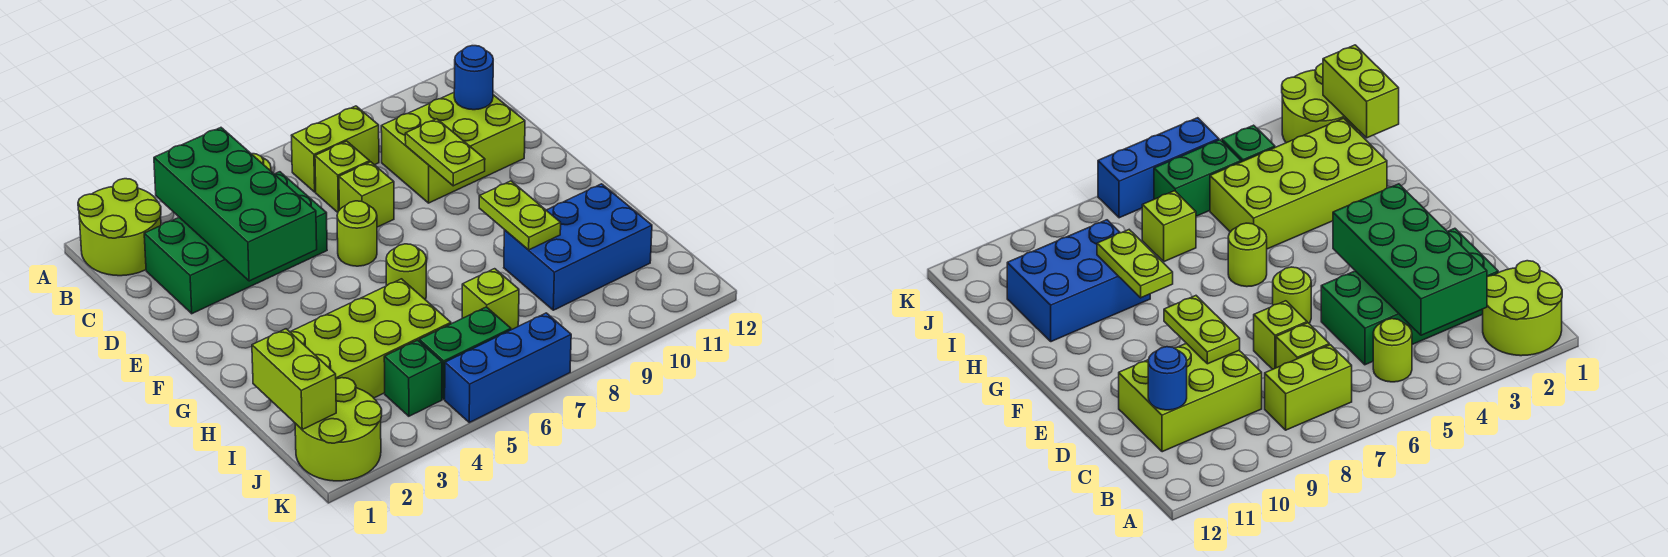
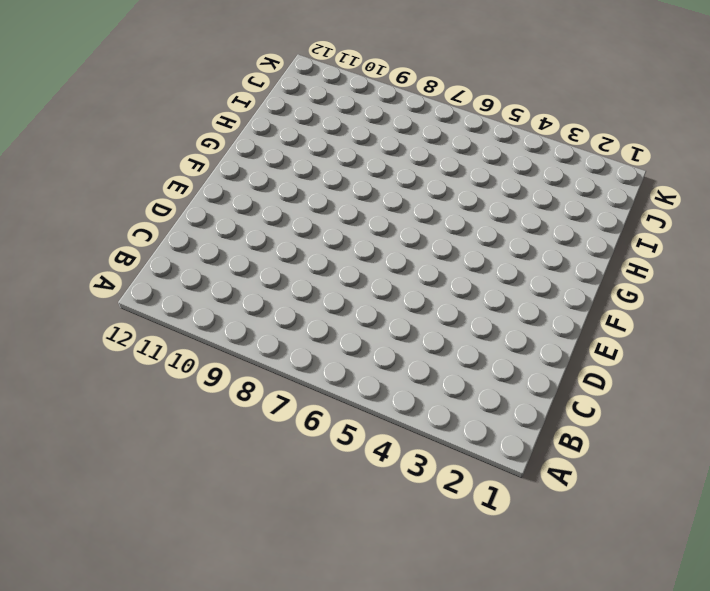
none -> lime round brick A1:B2 level 1
none -> lime round brick B5 level 1
none -> lime brick B7:B8 level 1

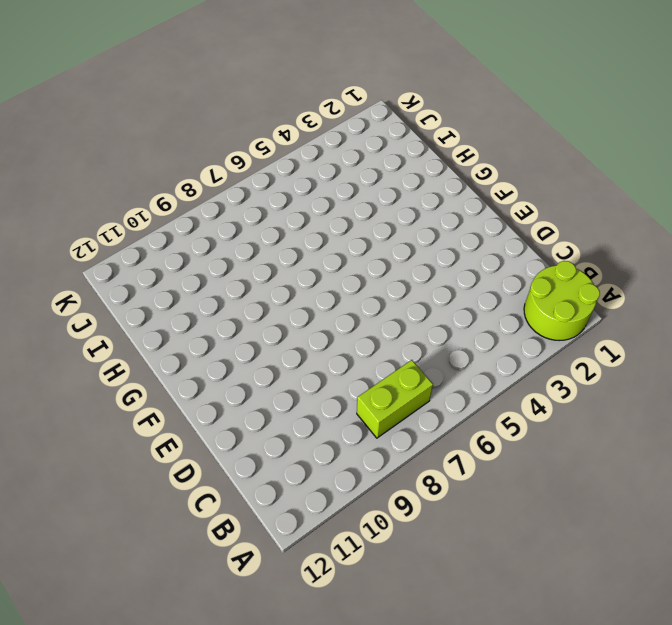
none -> lime round brick B5 level 1
none -> green brick C2:D5 level 1
none -> lime brick C7 level 1

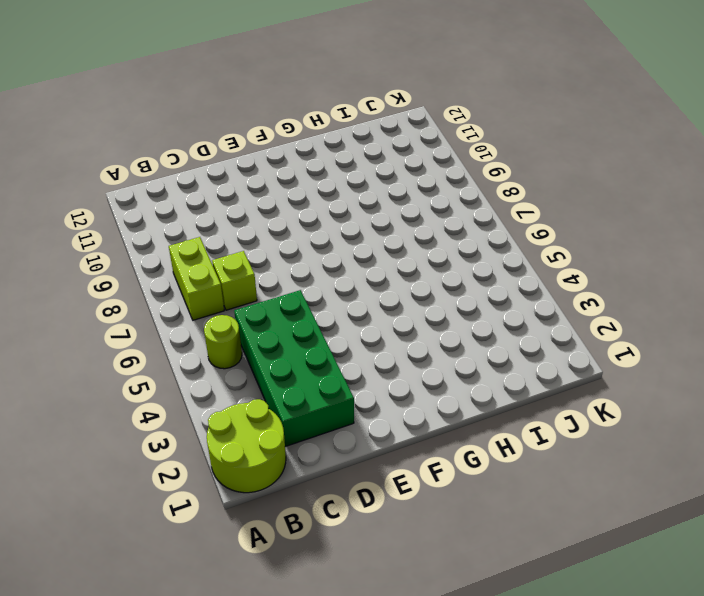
none -> lime brick C9:D11 level 1
none -> lime brick D7 level 1
none -> lime round brick E6 level 1

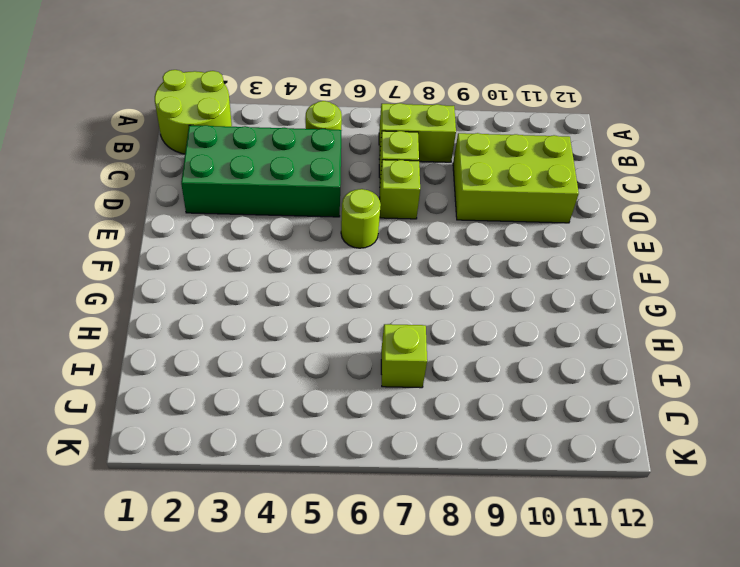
none -> lime round brick G6 level 1
none -> lime brick H2:I5 level 1
none -> blue brick H9:I11 level 1

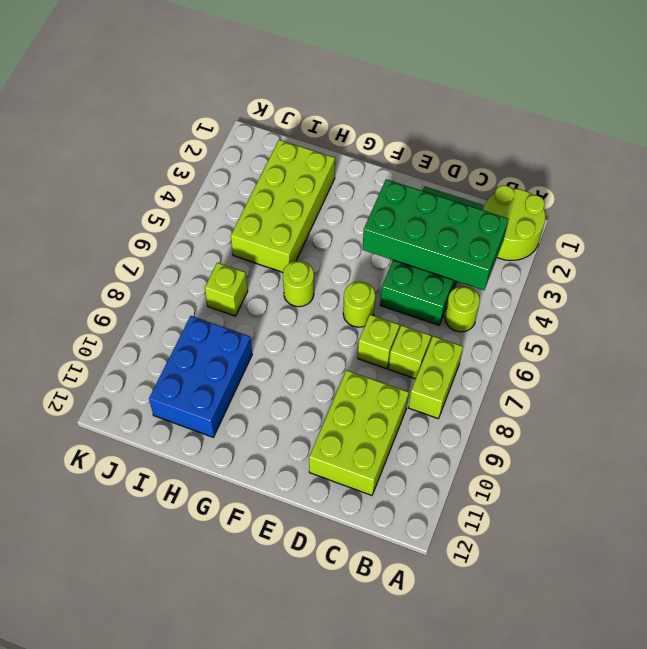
none -> lime round brick J1:K2 level 1
none -> green brick J4 level 1
none -> green brick J5:J6 level 1

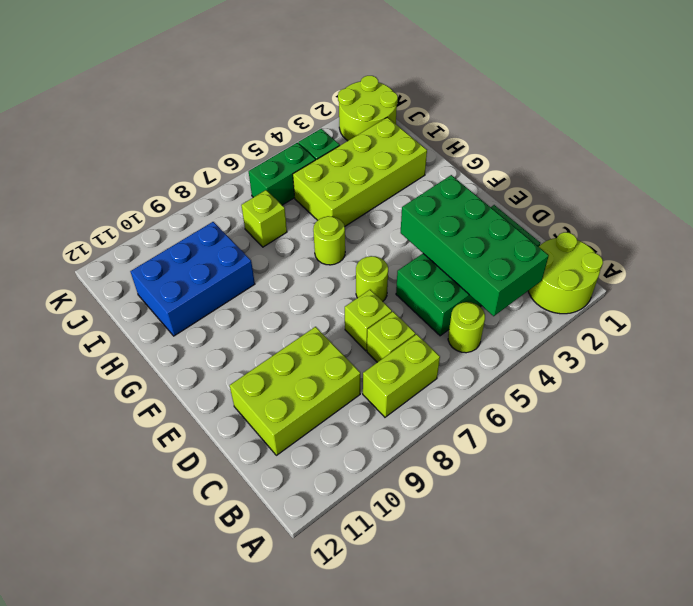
none -> blue brick K5:K7 level 1
none -> blue round brick C11 level 2
none -> lime plate D9:E9 level 2

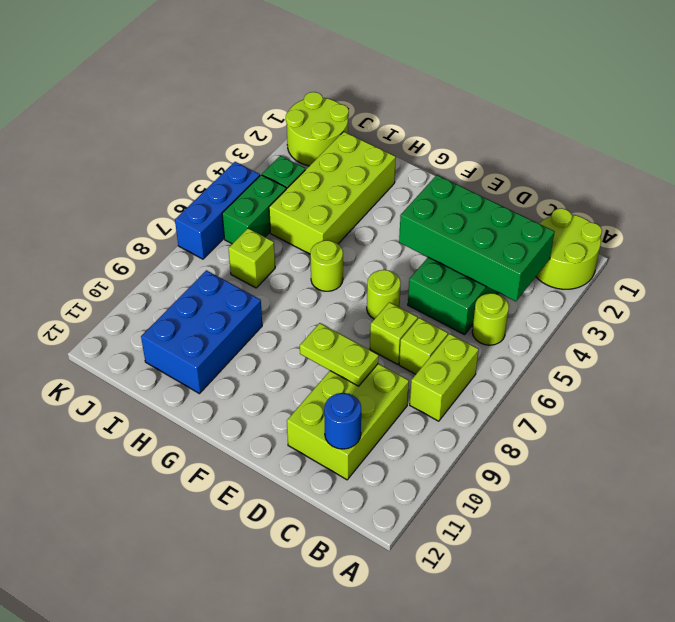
none -> lime plate G9:H9 level 2
none -> lime brick I1:J1 level 2

